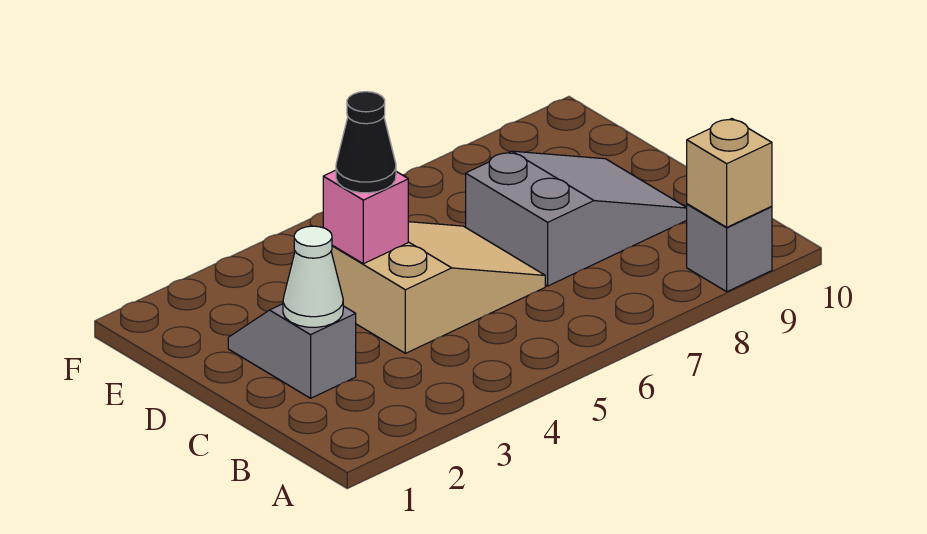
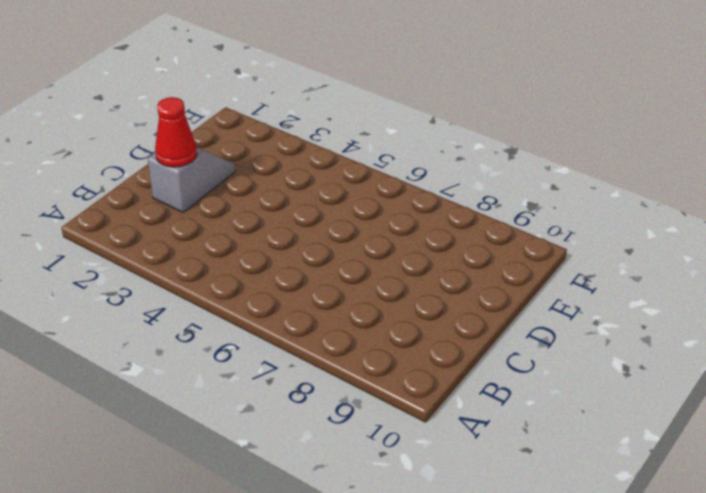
red cone C2 level 2 -> white cone C2 level 2
none -> grey brick A9 level 1
none -> tan slope C4:D6 level 1 top 4

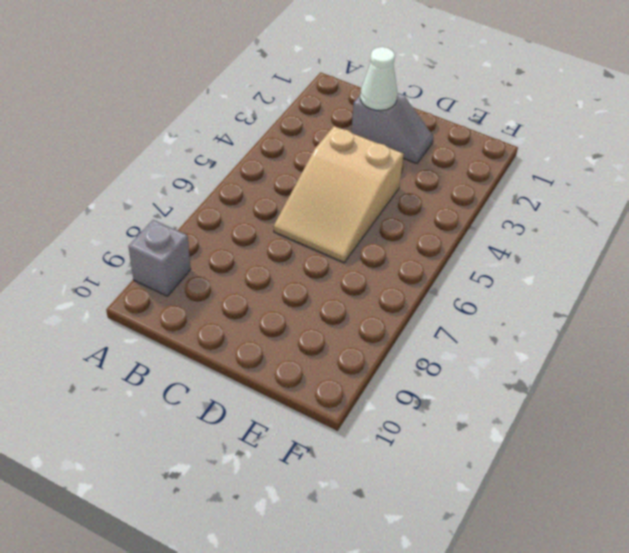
none -> grey slope C7:D9 level 1 top 7
none -> tan brick A9 level 2

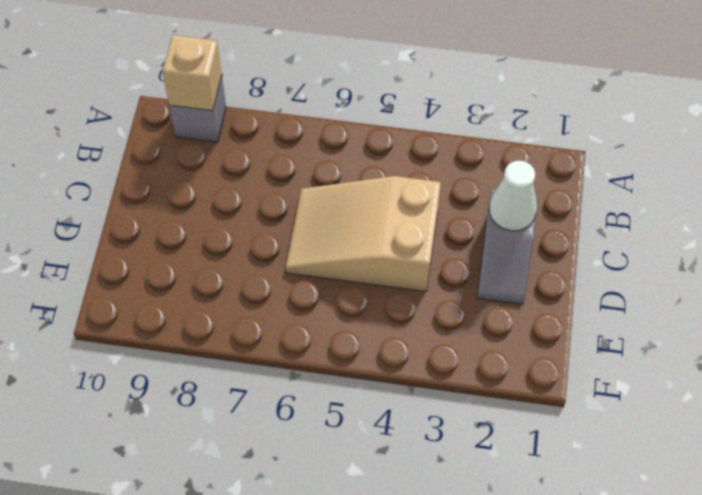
none -> grey slope C7:D9 level 1 top 7
none -> pink brick D4 level 2

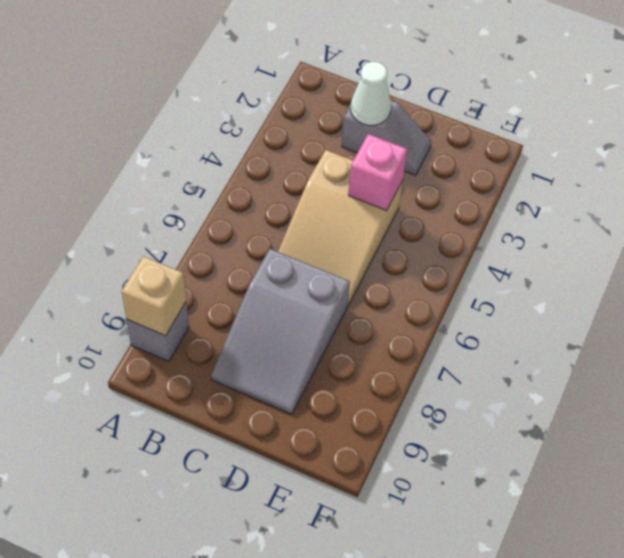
none -> black cone D4 level 3

